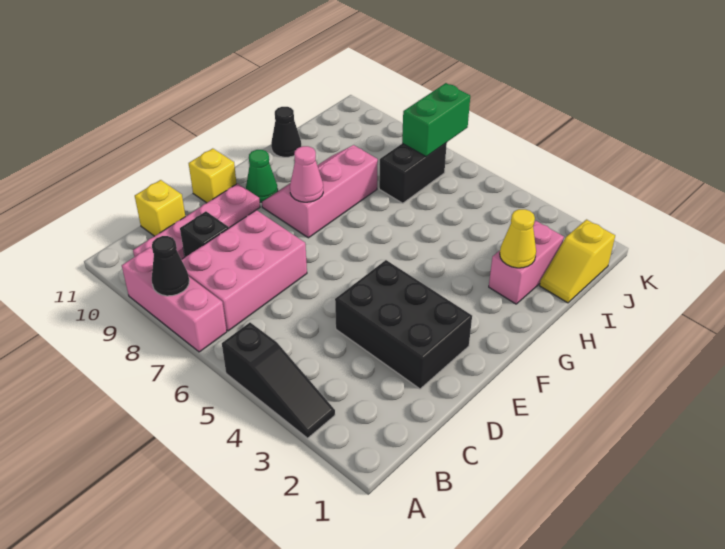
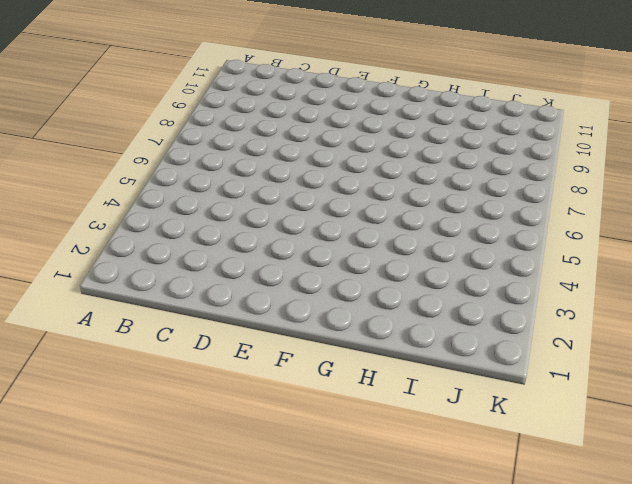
none -> black slope A3:A5 level 1 top 5
none -> pink brick A7:A9 level 1
none -> pink brick B7:D8 level 1

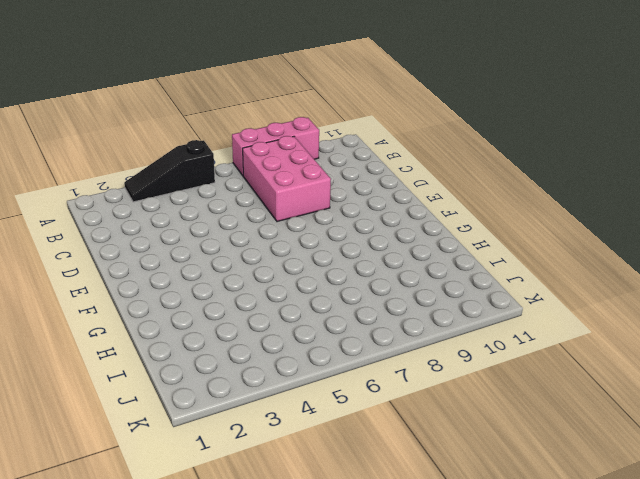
none -> pink plate B10:E10 level 1
none -> black brick C9 level 1
none -> yellow brick C11 level 1

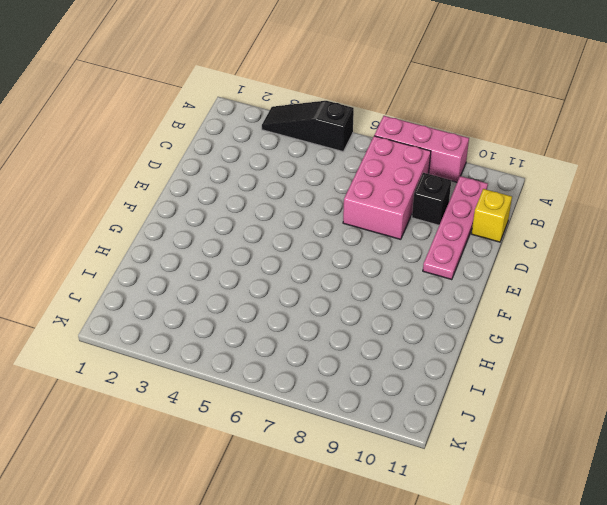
none -> black brick D2:E4 level 1
none -> yellow brick E11 level 1
none -> pink slope F8:H9 level 1 top 8

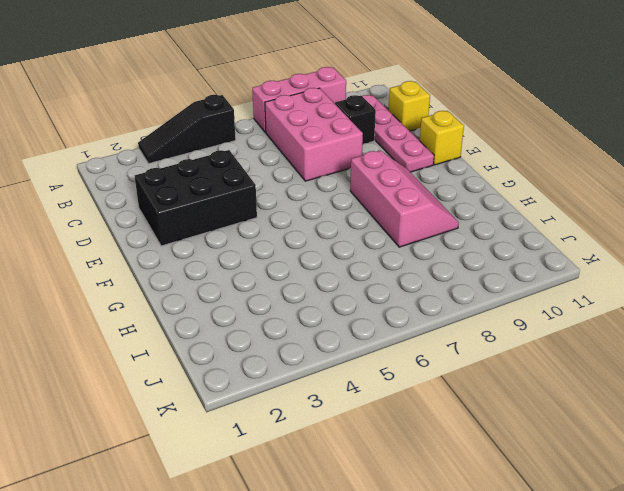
none -> green cone F10 level 1
none -> pink brick H2:I2 level 1
none -> black cone H11 level 1

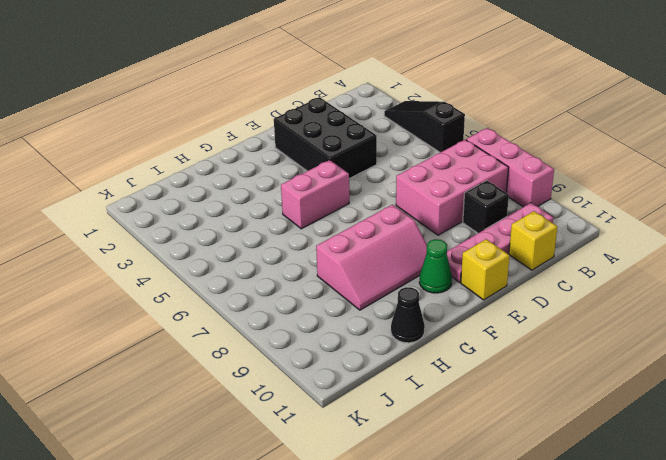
pink brick F5:G5 level 1 -> pink brick H2:I2 level 1
none -> yellow slope I1:J1 level 1 top J
none -> black brick I7:J7 level 1
none -> black cone A8 level 2

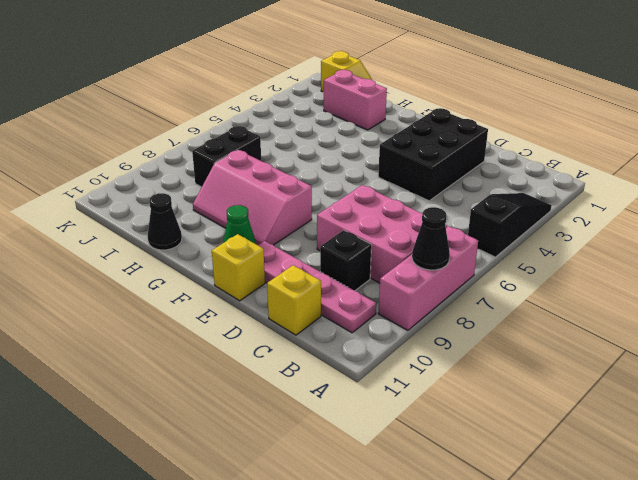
black brick I7:I8 level 1 -> black brick I7:J7 level 1
none -> pink cone F8 level 2
none -> yellow cone H2 level 2
none -> green brick J7:K7 level 2

